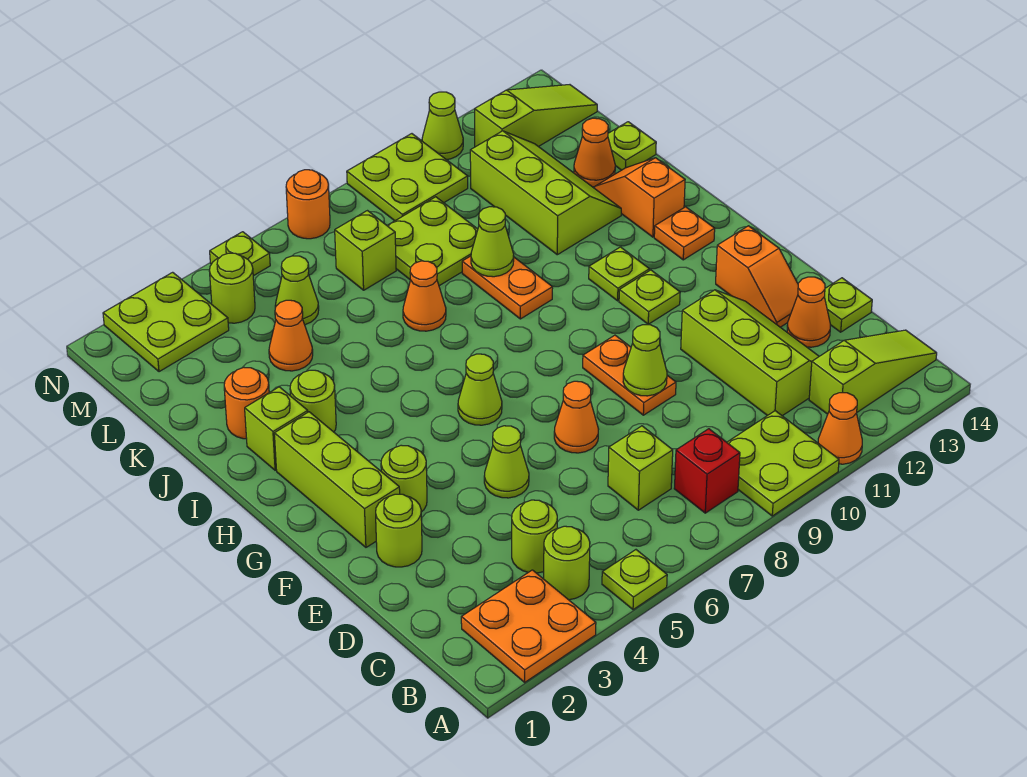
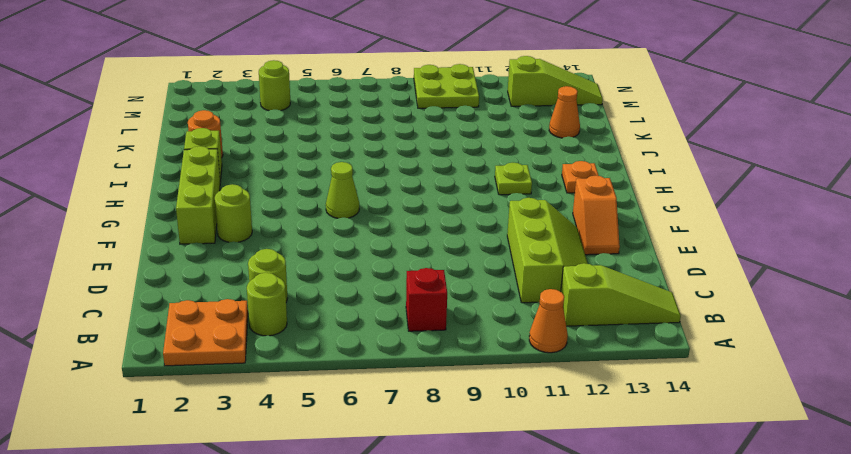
none -> lime plate A5 level 1
none -> lime plate A9:B10 level 1
none -> lime brick C7 level 1
none -> orange cone D13 level 1

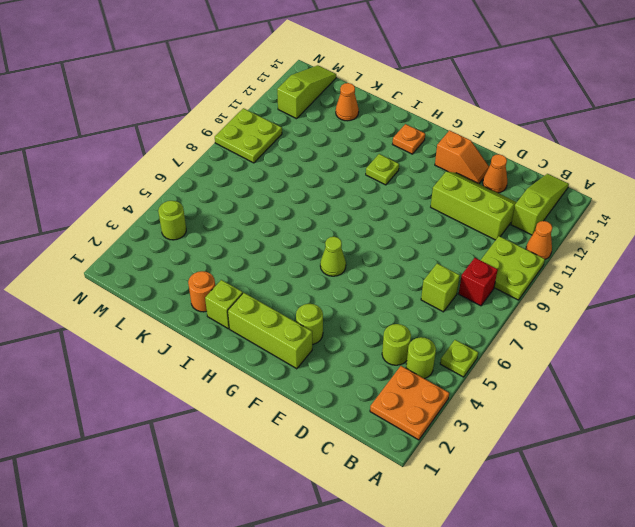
none -> lime plate D14 level 1
none -> lime round brick E2 level 1
none -> lime cone E5 level 1
none -> orange cone E7 level 1

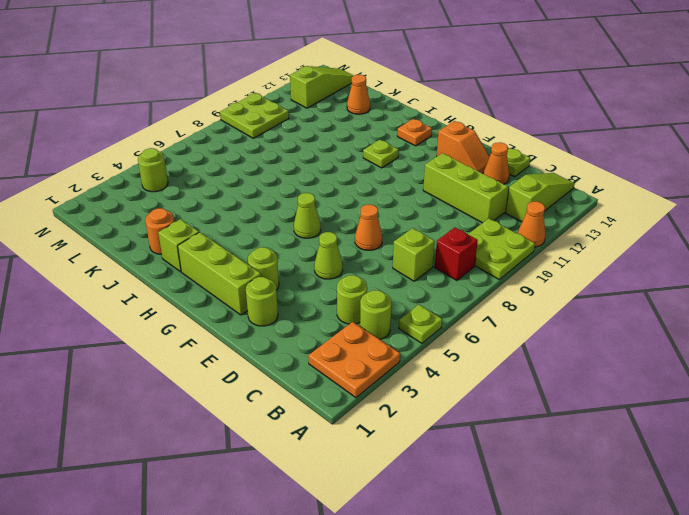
none -> orange plate E9:F9 level 1
none -> lime plate G11 level 1
none -> lime round brick I3 level 1
none -> orange plate I9:J9 level 1

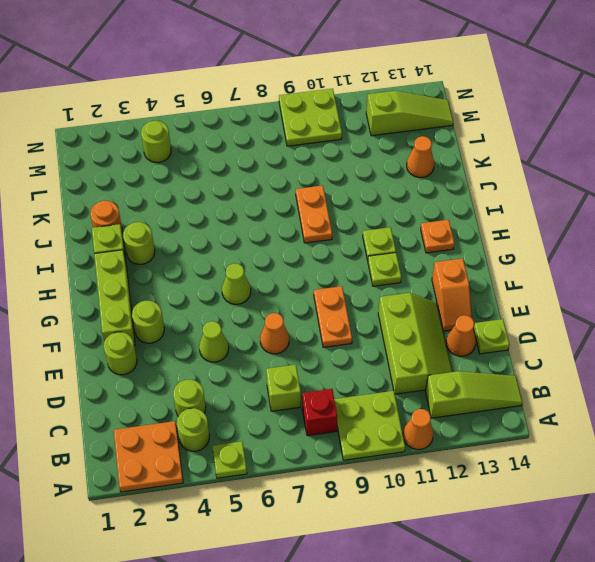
none -> orange slope I13:J13 level 1 top I
none -> orange cone J7 level 1
none -> lime slope J11:L12 level 1 top 11
none -> orange cone K4 level 1

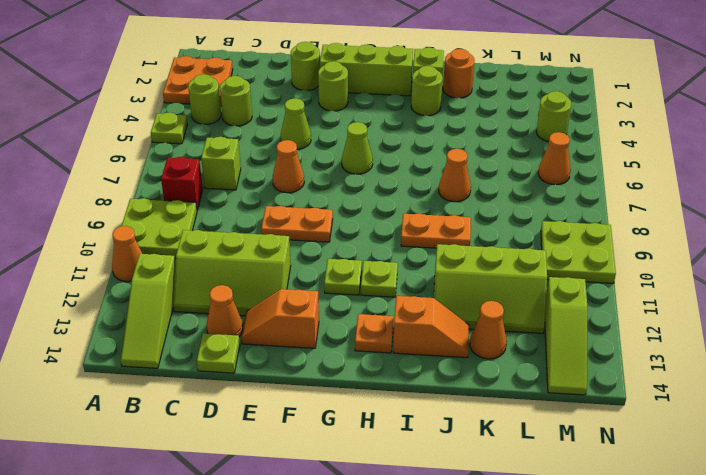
orange cone M6 level 1 -> orange cone K4 level 1
none -> lime plate K8:L9 level 1
none -> lime plate K14 level 1
none -> lime cone L5 level 1
none -> lime brick L7 level 1

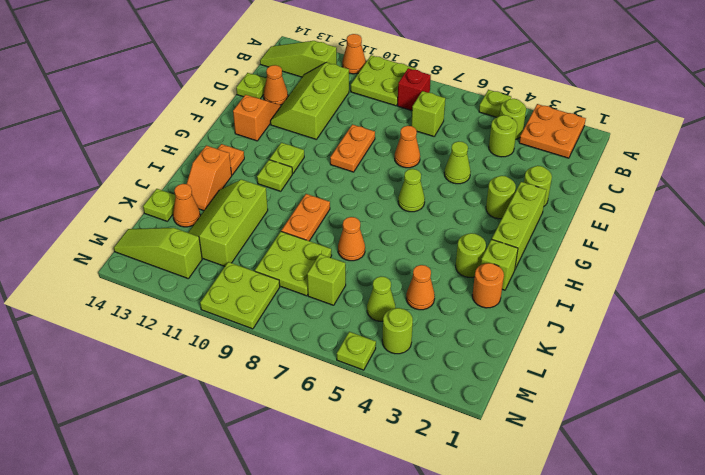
none -> lime plate M2:N3 level 1
none -> orange round brick N7 level 1
none -> lime cone N11 level 1
none -> lime cone E9 level 2

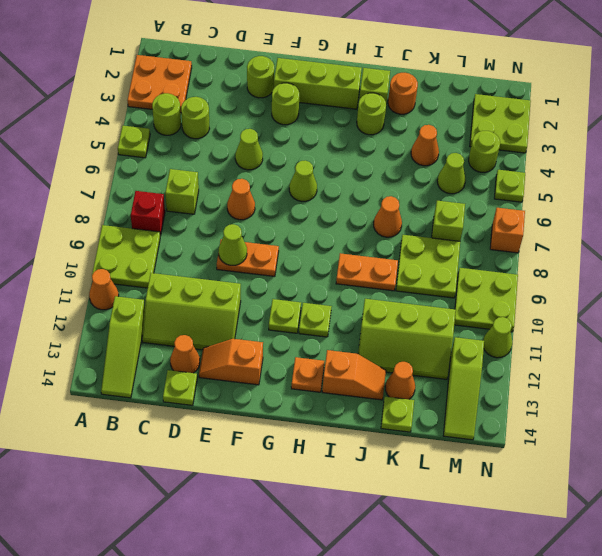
orange brick N7 level 1 -> orange round brick N7 level 1
none -> lime cone J9 level 2

